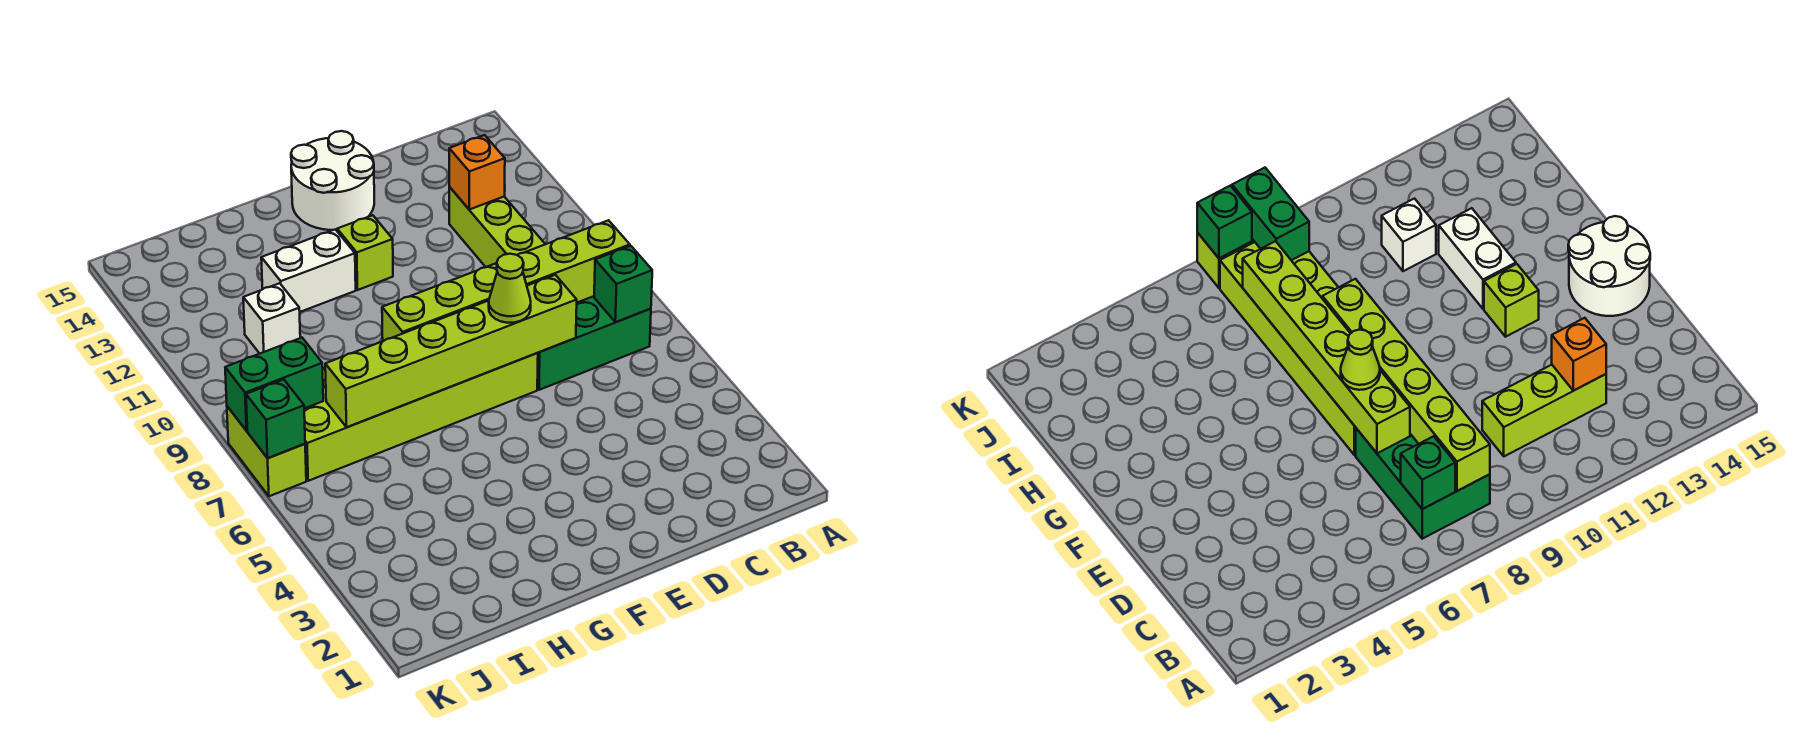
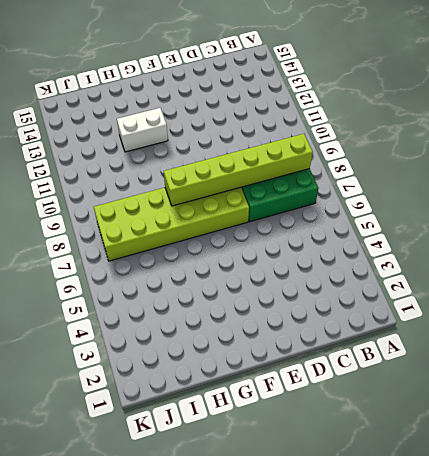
none -> lime brick C10:C12 level 1
none -> white round brick E14:F15 level 1
none -> lime brick F12 level 1

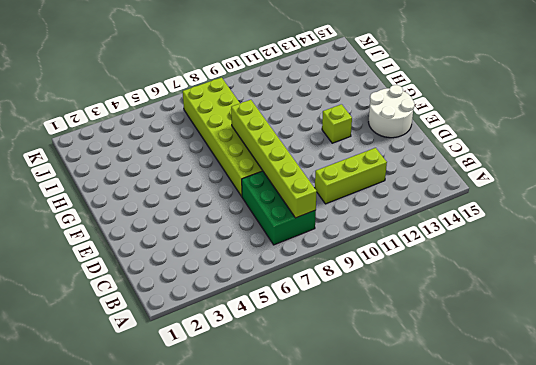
none -> white brick G12:H12 level 1
none -> white brick I11 level 1
none -> lime brick K7:K8 level 1

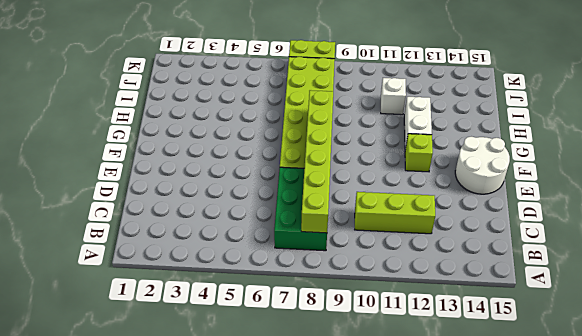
none -> green brick B7 level 2
none -> orange brick C12 level 2
none -> lime brick D7:I7 level 2

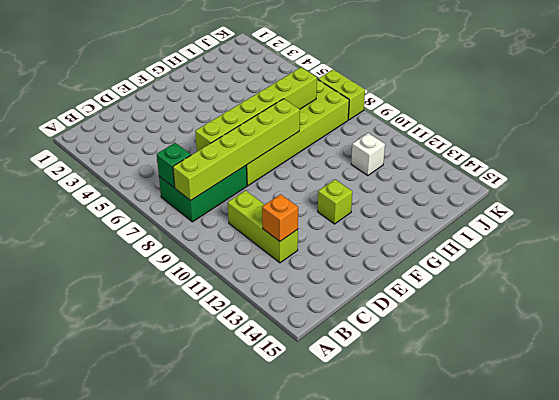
none -> white round brick E14:F15 level 1
none -> white brick G12:H12 level 1
none -> green brick J8:K8 level 2

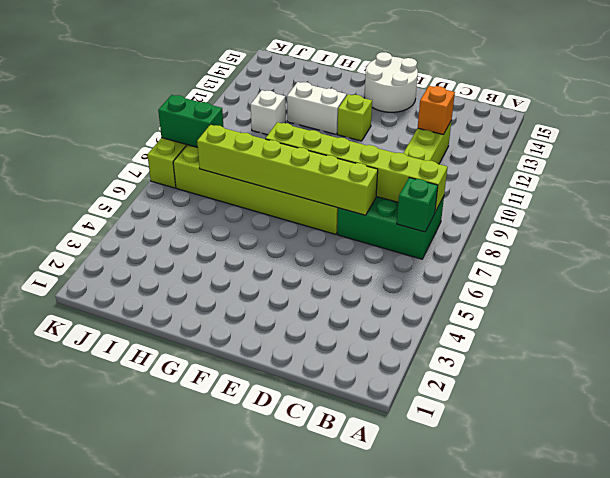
none -> green brick K7 level 2
none -> lime cone E7 level 3

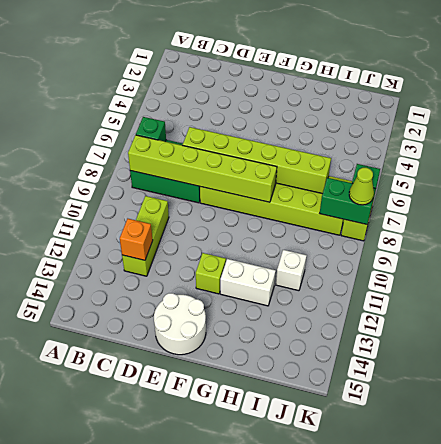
lime cone K8 level 3 -> lime cone E7 level 3

